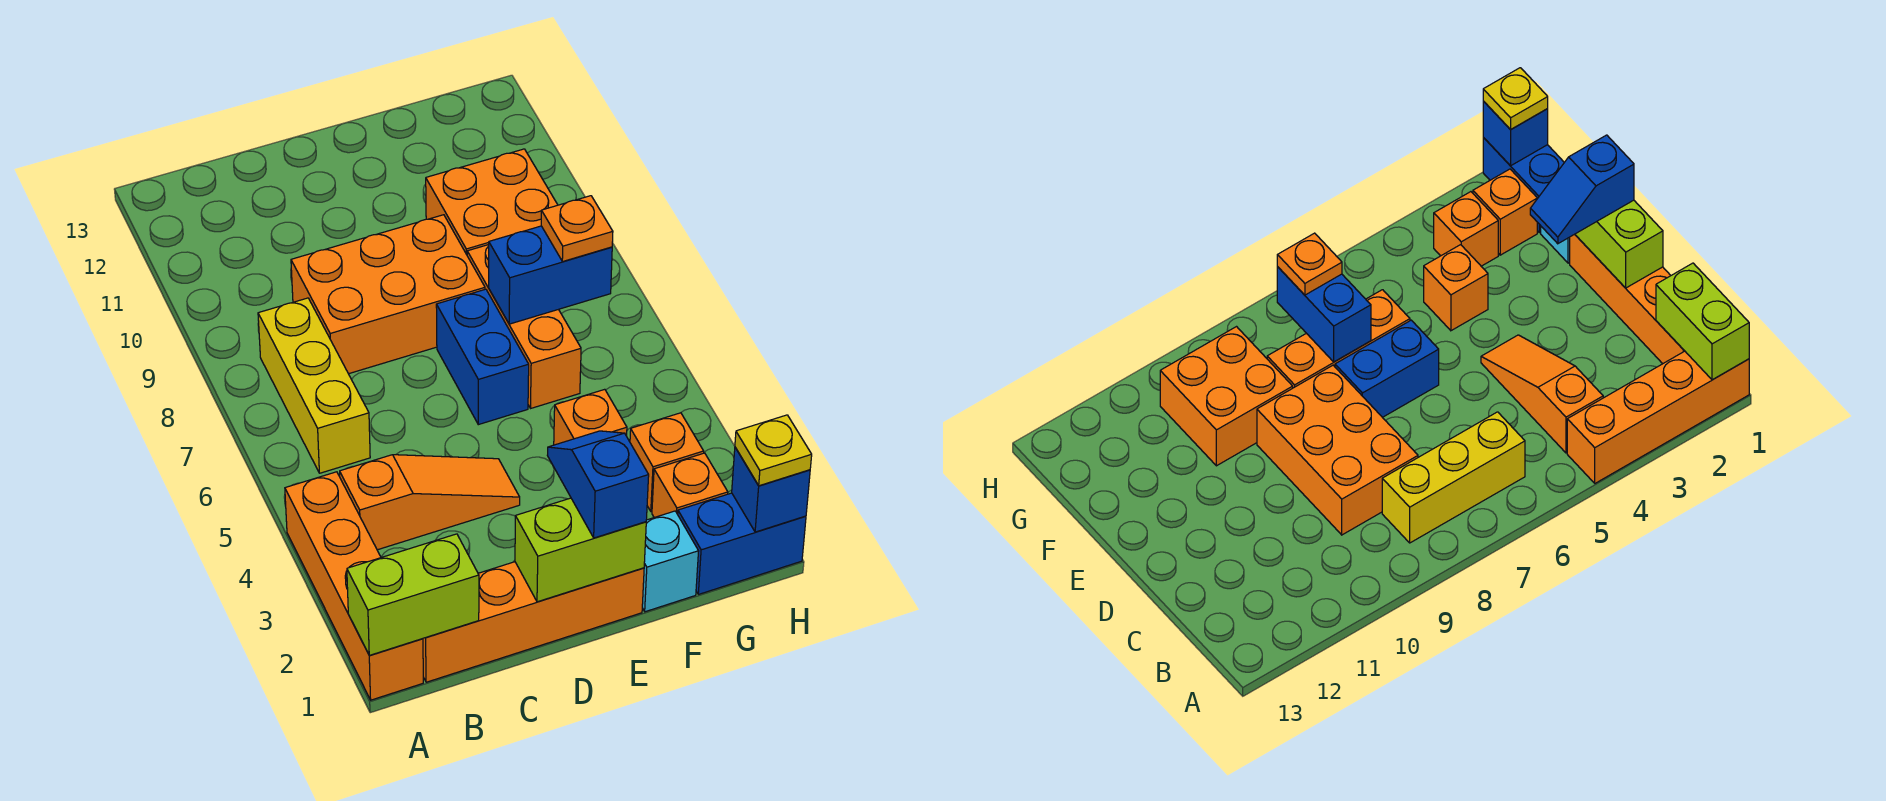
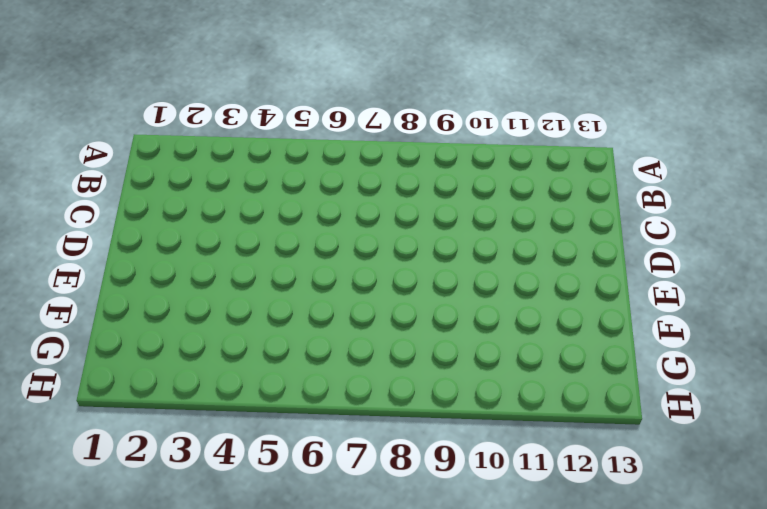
none -> orange brick A1:A4 level 1
none -> orange brick B1:E1 level 1
none -> orange slope B4:D4 level 1 top B

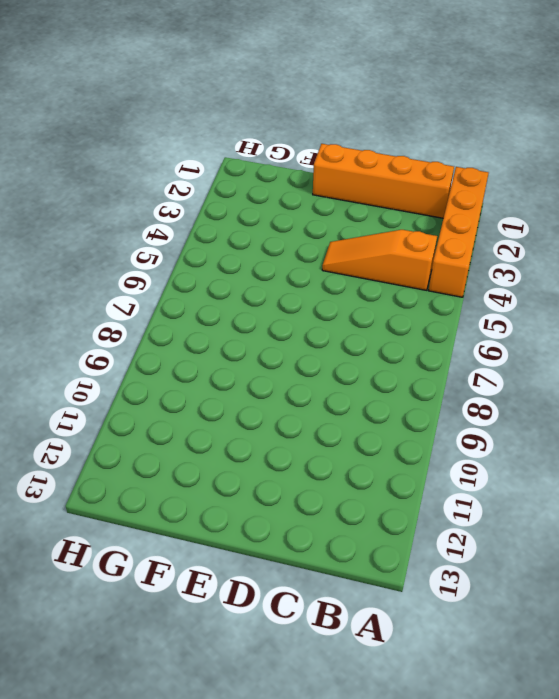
none -> yellow brick B6:B8 level 1
none -> orange brick C8:E9 level 1
none -> blue brick E6:E7 level 1

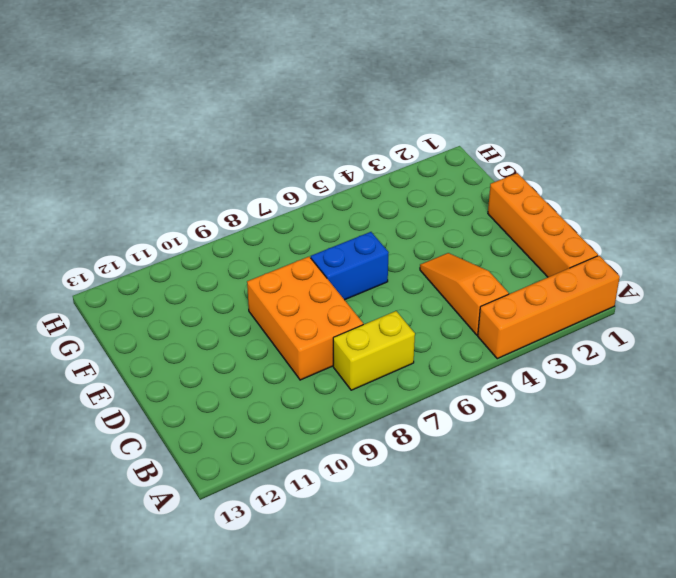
yellow brick B7:B8 level 1 -> yellow brick B6:B8 level 1
none -> cyan brick F1 level 1
none -> orange brick F4 level 1
none -> orange brick F6:F8 level 1

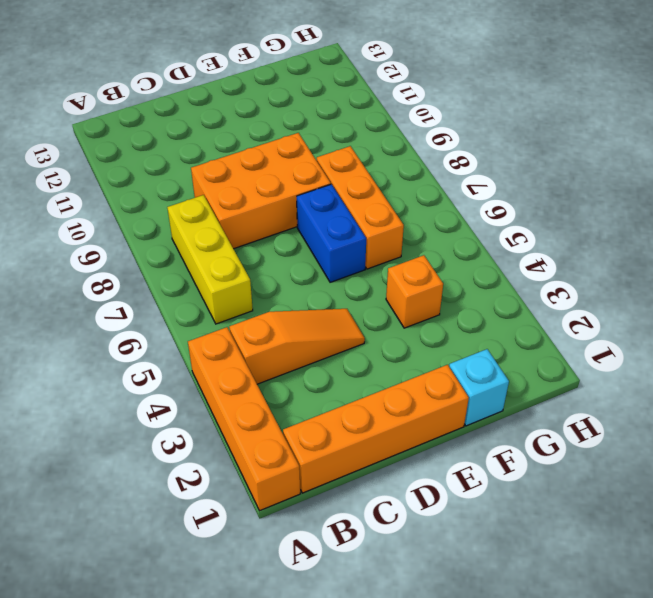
none -> orange brick F9:G10 level 1
none -> blue brick G1:H1 level 1
none -> orange brick G2 level 1

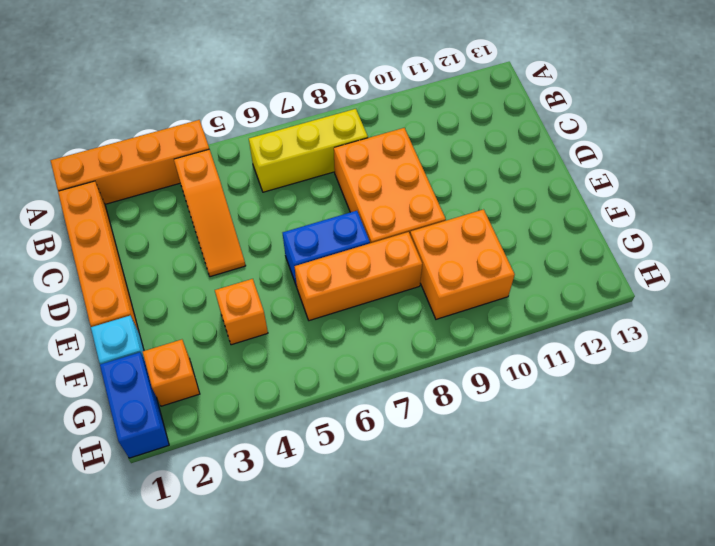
none -> orange brick G3 level 1
none -> lime brick A1:B1 level 2
none -> lime brick D1:E1 level 2

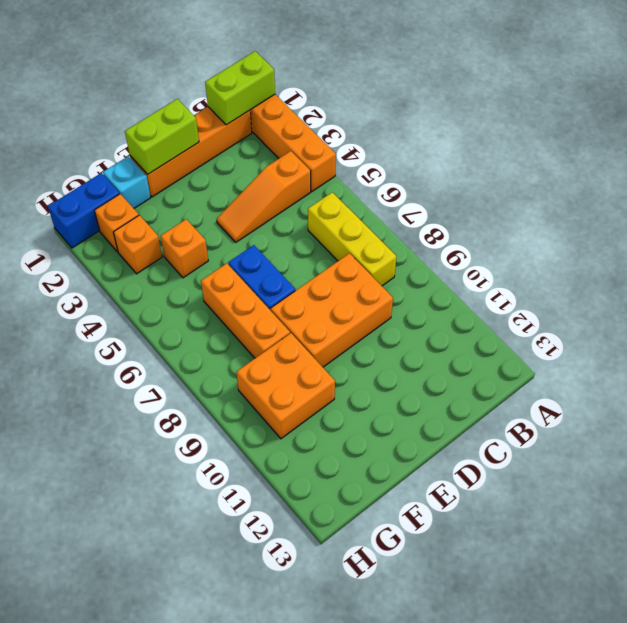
none -> blue brick F7:G7 level 2
none -> blue brick H1 level 2
none -> blue slope E1:E2 level 3 top 1

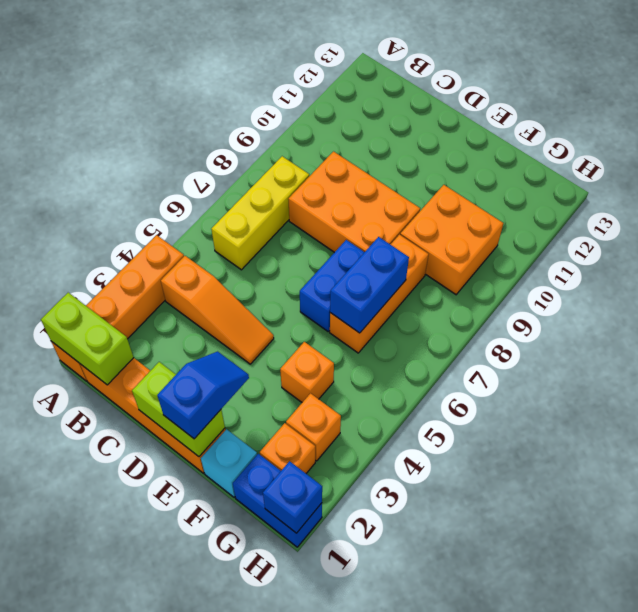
blue brick F6:F7 level 2 -> blue brick F7:G7 level 2
none -> orange plate G7 level 3
none -> yellow plate H1 level 3

